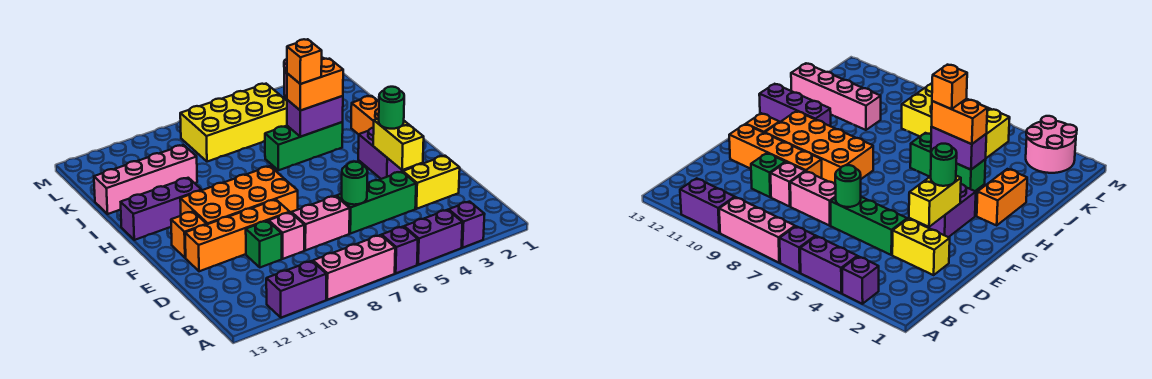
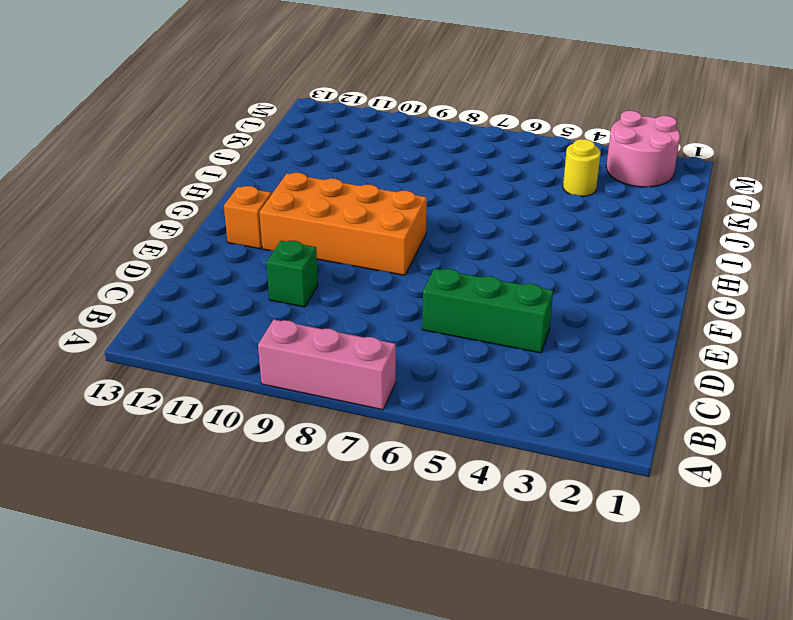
yellow round brick K4 level 1 -> none
none -> purple brick A3 level 1
none -> purple brick A4:A5 level 1
none -> purple brick A6 level 1

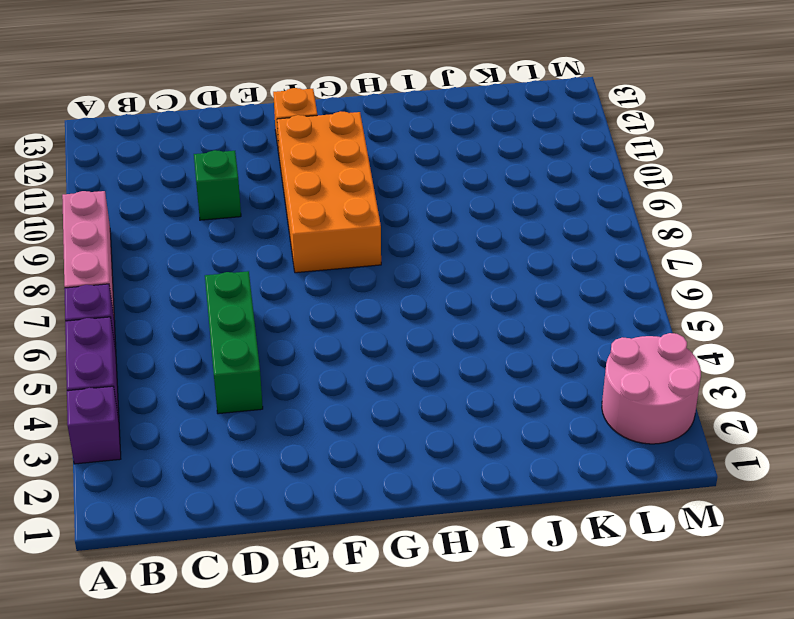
none -> purple brick A10:A11 level 1
none -> yellow brick D2:D3 level 1
none -> pink brick D7:D8 level 1

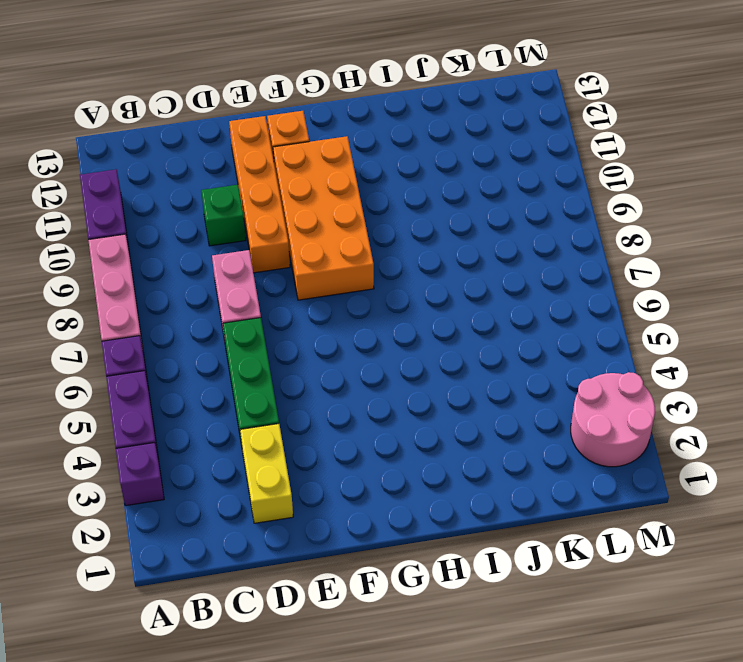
none -> pink brick D9 level 1
none -> purple brick F3:G3 level 1
none -> orange brick H2:I2 level 1

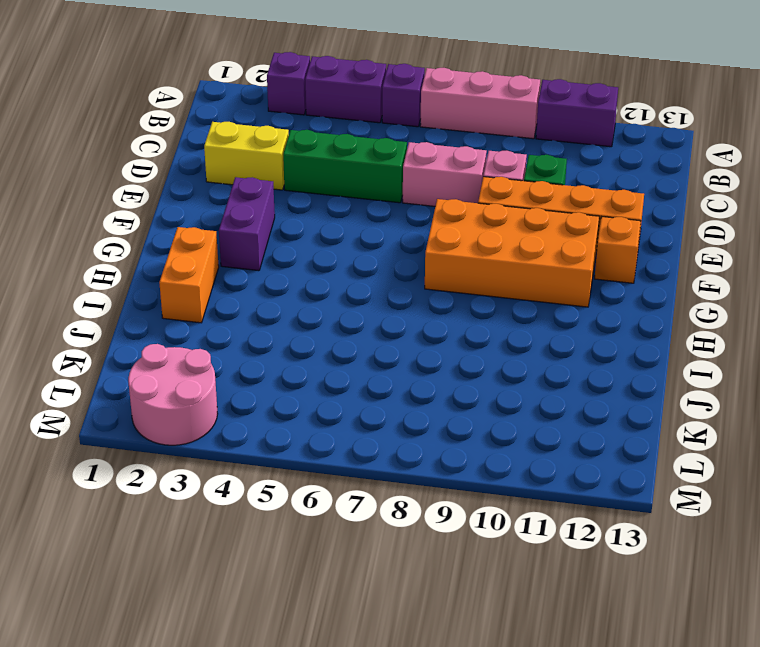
none -> purple brick H11:H13 level 1
none -> green brick I4:I6 level 1
none -> pink brick J10:J13 level 1

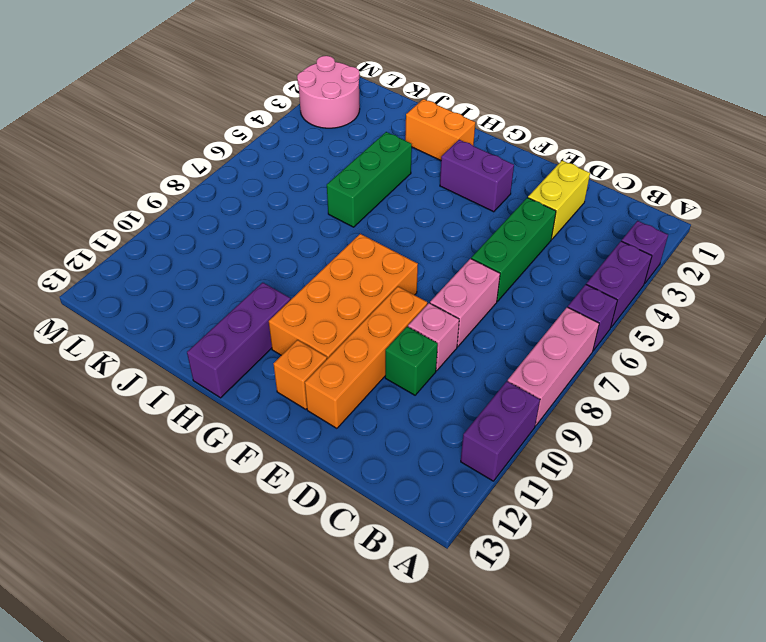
none -> pink brick J10:J13 level 1
none -> yellow brick K5:L8 level 1
none -> green round brick D6 level 2

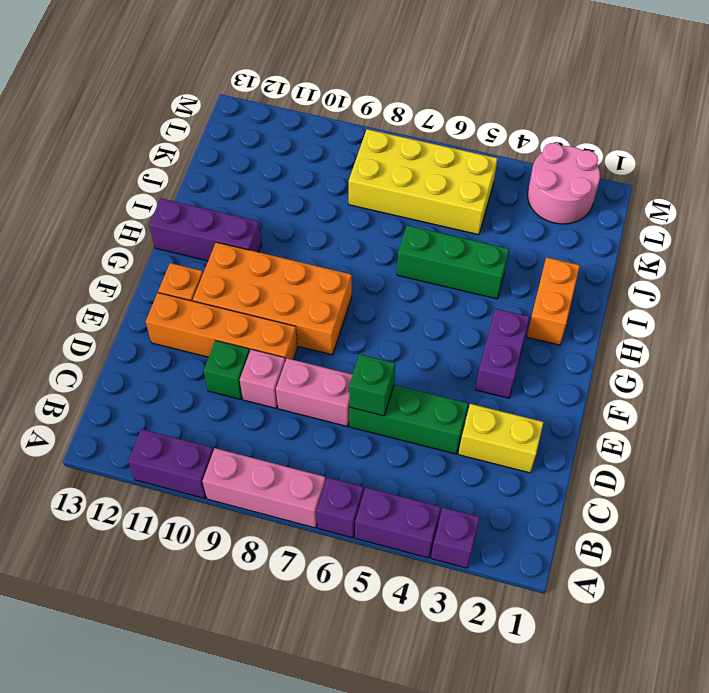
green brick D6 level 2 -> green round brick D6 level 2
none -> pink brick J10:J13 level 1
none -> yellow brick E3:F3 level 2
none -> purple brick I4:I5 level 2

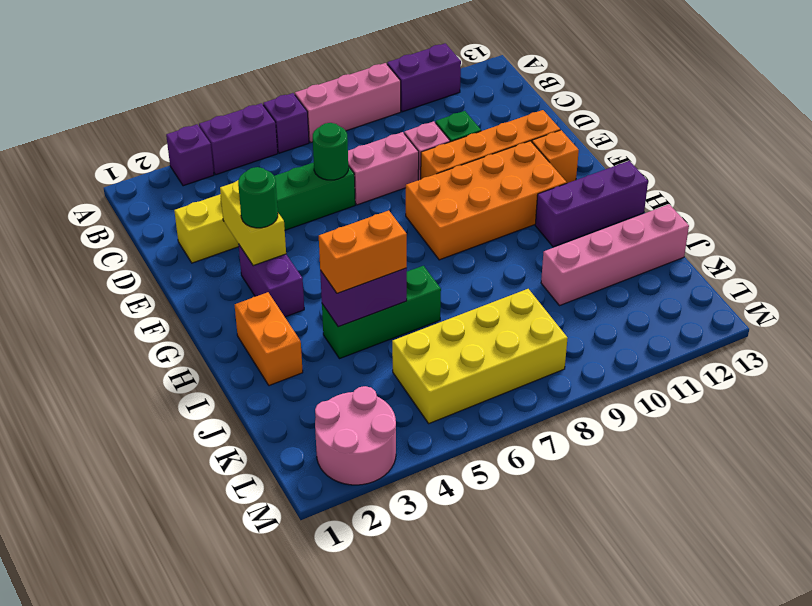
none -> orange brick I5 level 4

